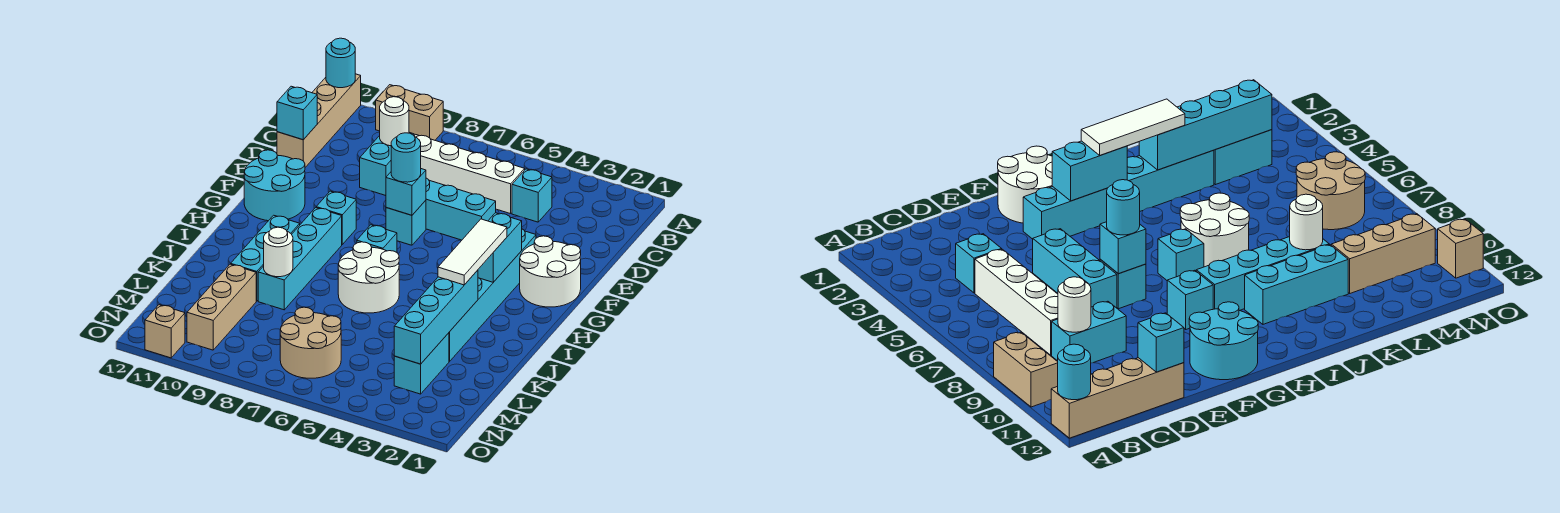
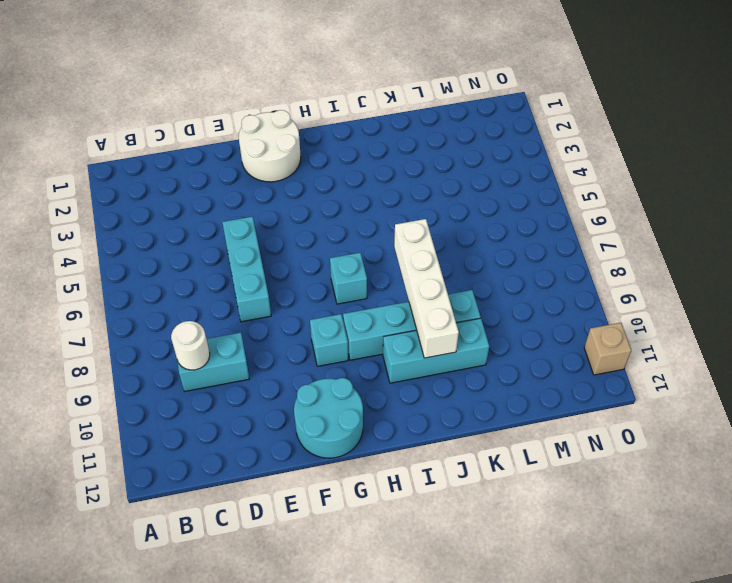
white brick J7:J10 level 2 -> white brick C5:C8 level 1
none -> tan brick A9:A10 level 1
none -> tan brick A12:D12 level 1
none -> cyan brick C4 level 1

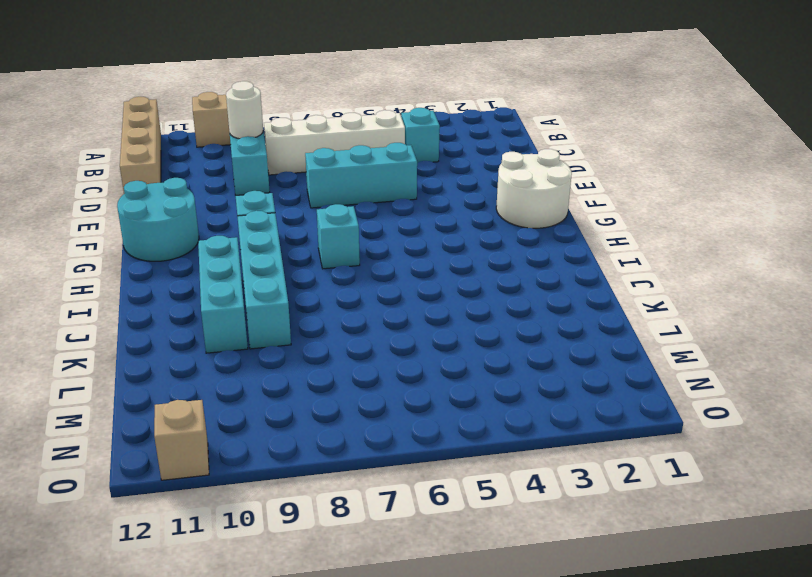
none -> cyan brick F3:K3 level 1
none -> cyan brick F7 level 1
none -> white round brick I6:J7 level 1

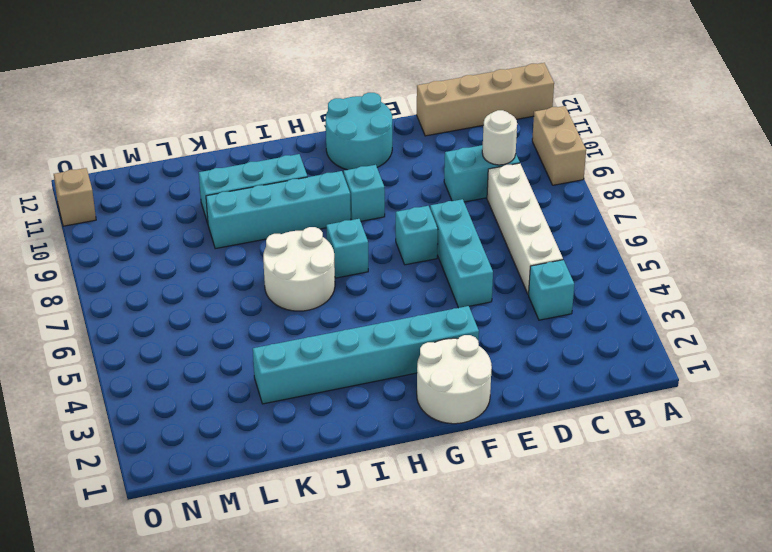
none -> cyan brick L3:M3 level 1
none -> tan brick L10:N10 level 1
none -> tan round brick M6:N7 level 1

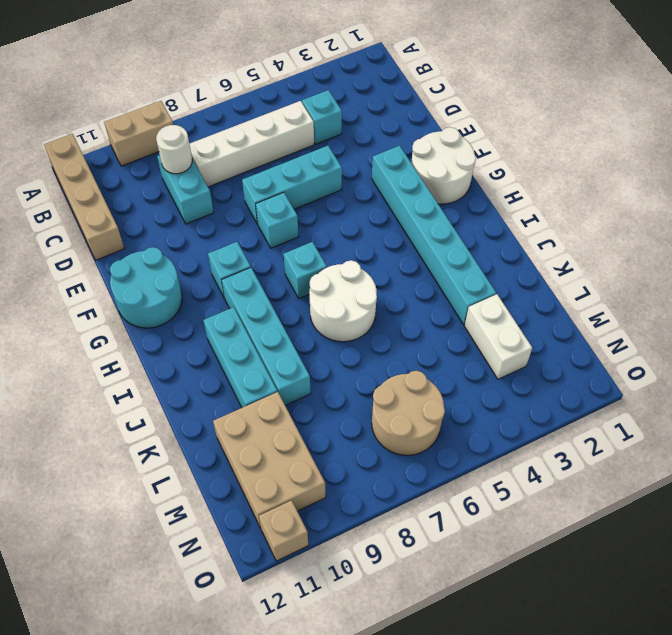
white brick L3:M3 level 1 -> cyan brick L3:M3 level 1
tan brick L10:N11 level 1 -> tan brick L10:N10 level 1
none -> cyan round brick A12 level 2
none -> cyan brick D12 level 2
none -> cyan brick F7 level 2

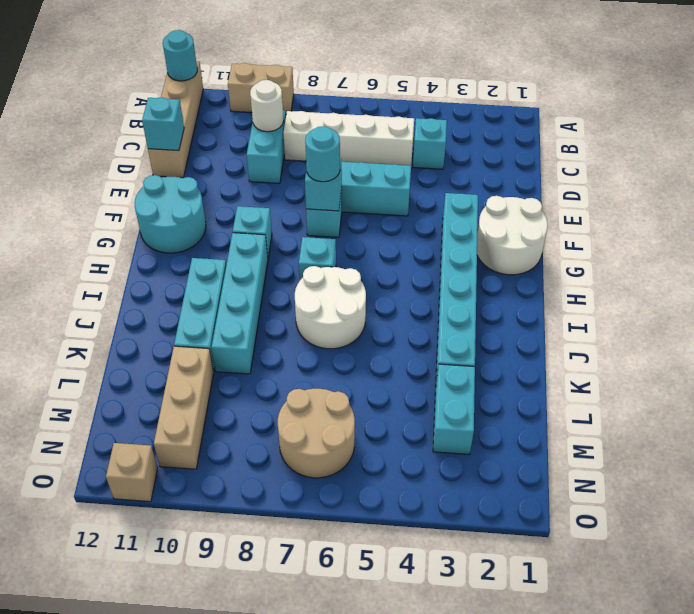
none -> cyan brick G3:H3 level 2
none -> cyan brick J3:M3 level 2
none -> white round brick K9 level 2

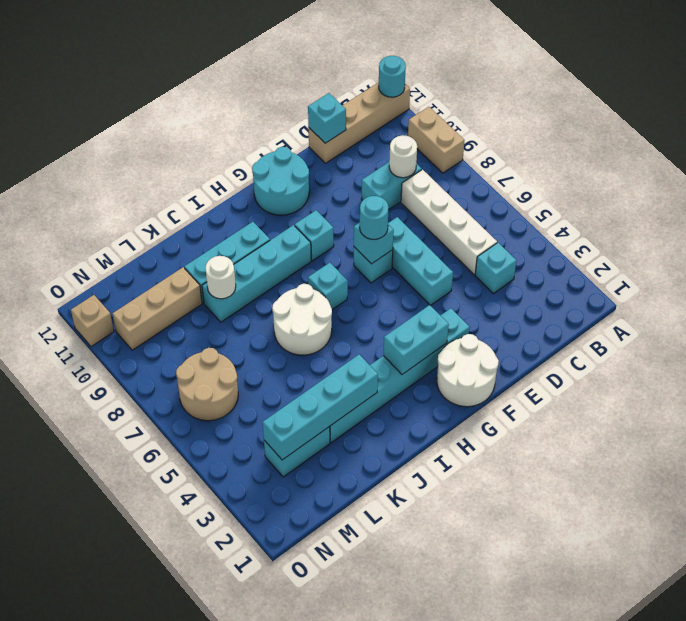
none -> white tile H3:J3 level 3

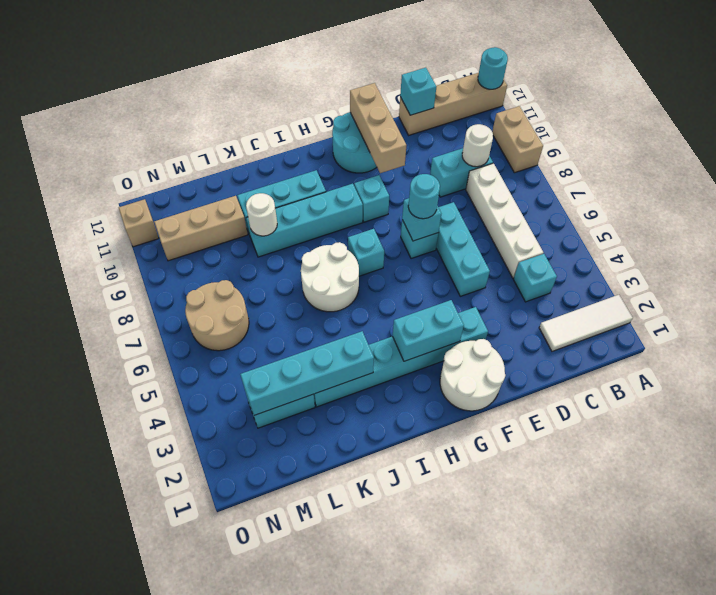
white tile A2:C2 level 1 -> white tile H3:J3 level 3
tan brick F10:F12 level 2 -> none

